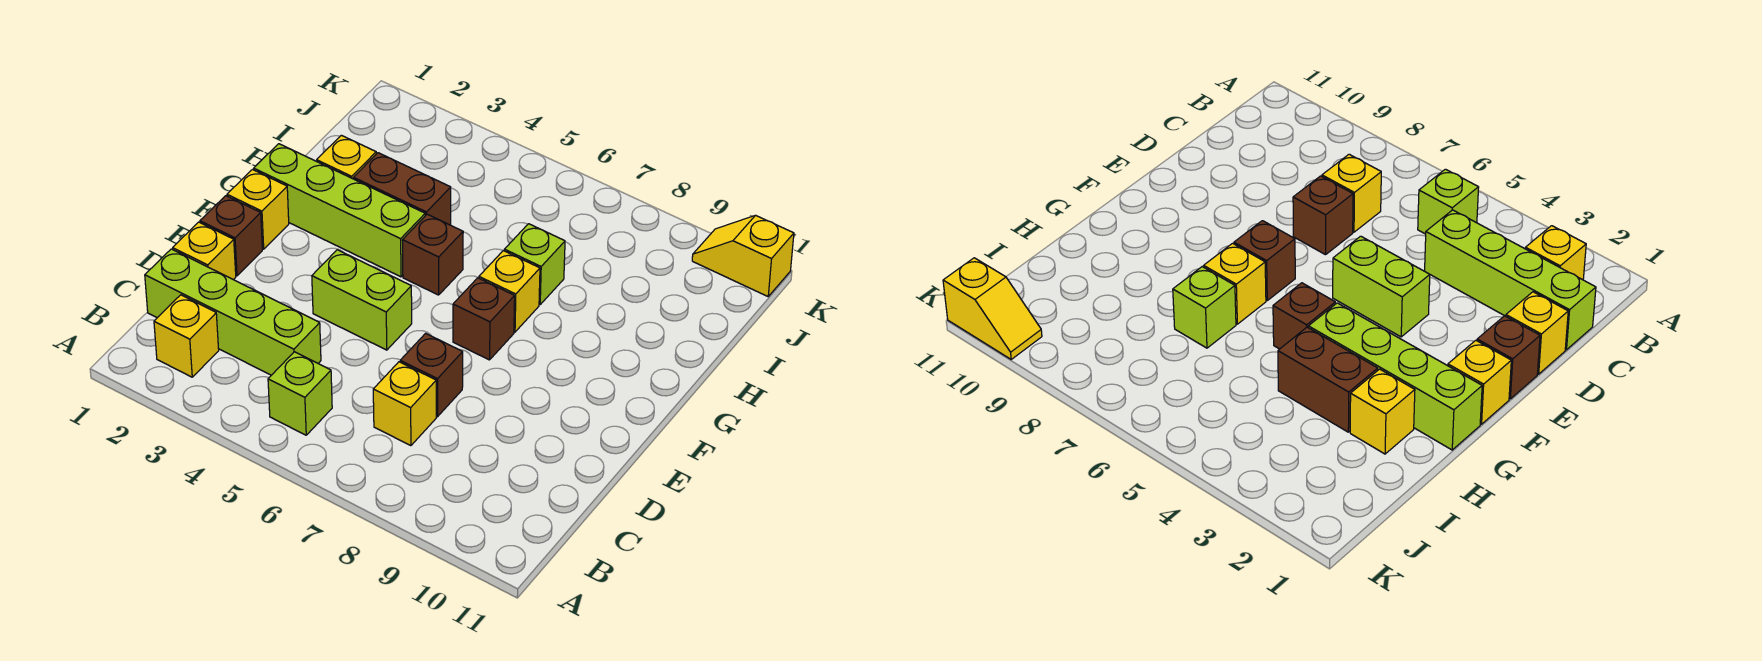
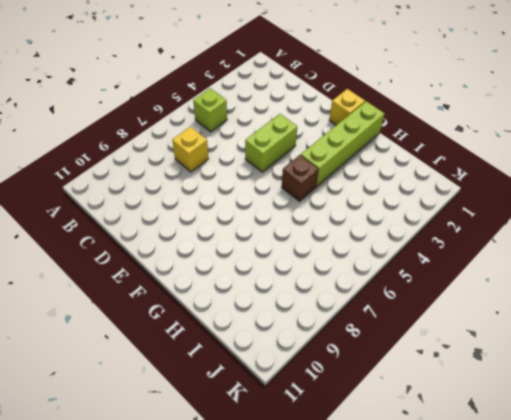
none -> yellow brick B2 level 1
none -> lime brick C1:C4 level 1
none -> yellow brick D1 level 1

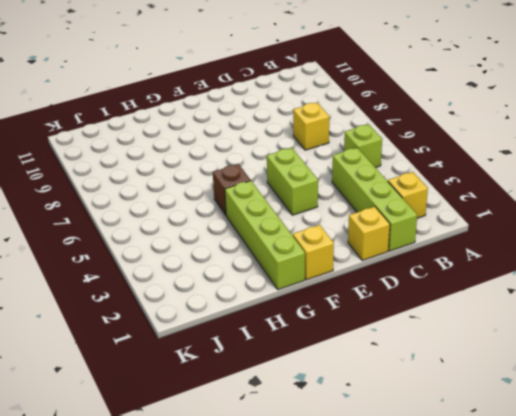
none -> brown brick D7 level 1
none -> brown brick E1 level 1
none -> brown brick F7 level 1

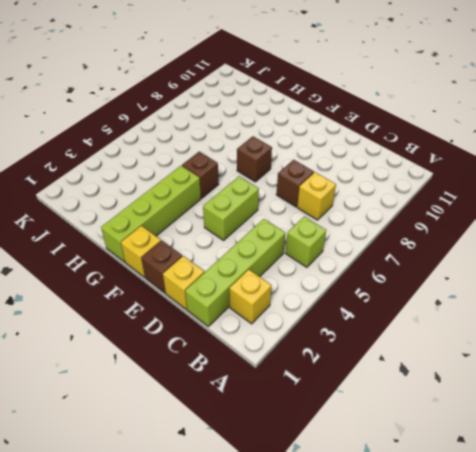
none -> yellow brick G7 level 1
none -> yellow brick H2 level 1
none -> brown brick H3:H4 level 1

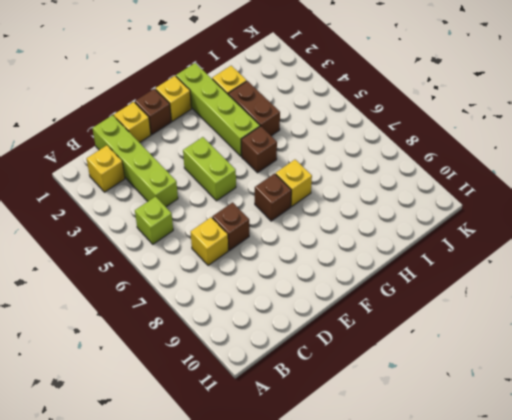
none -> lime brick H7 level 1
none -> yellow slope K10:K11 level 1 top 11

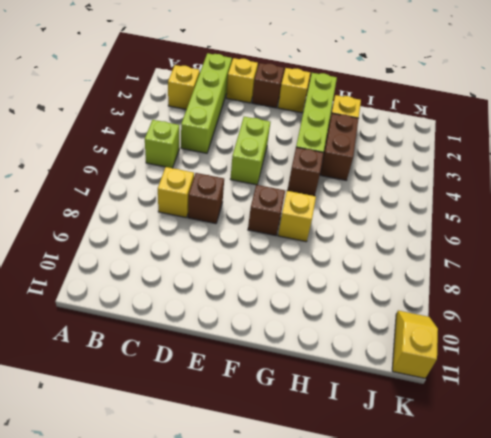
none -> lime brick H7 level 1

